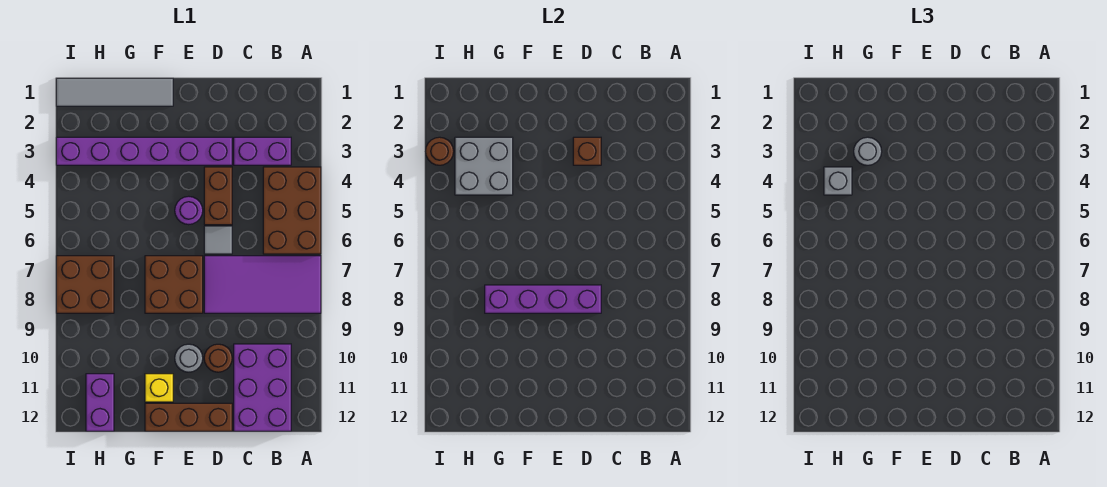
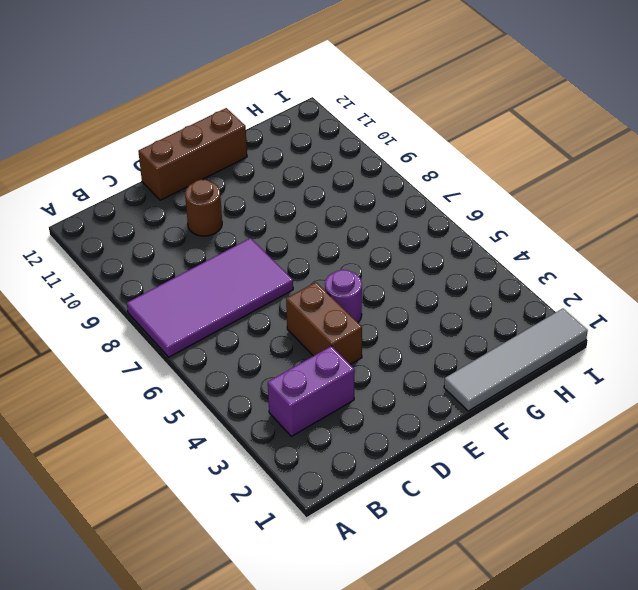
none -> brown brick A4:B6 level 1
none -> purple brick B10:C12 level 1
none -> purple brick D3:I3 level 1

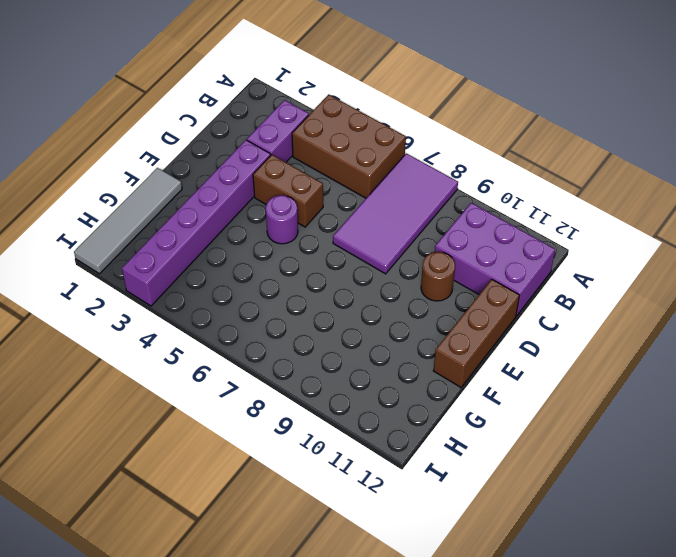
none -> grey tile D6 level 1
none -> brown brick E7:F8 level 1
none -> grey round brick E10 level 1

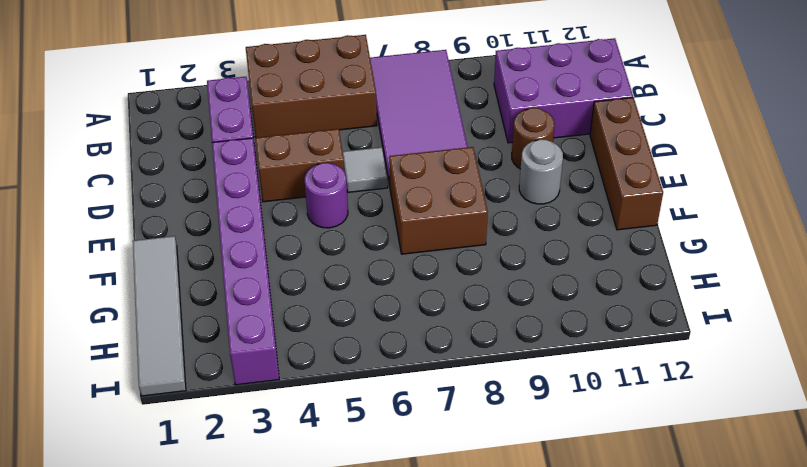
none -> yellow brick F11 level 1
none -> brown brick H7:I8 level 1
none -> purple brick H11:H12 level 1

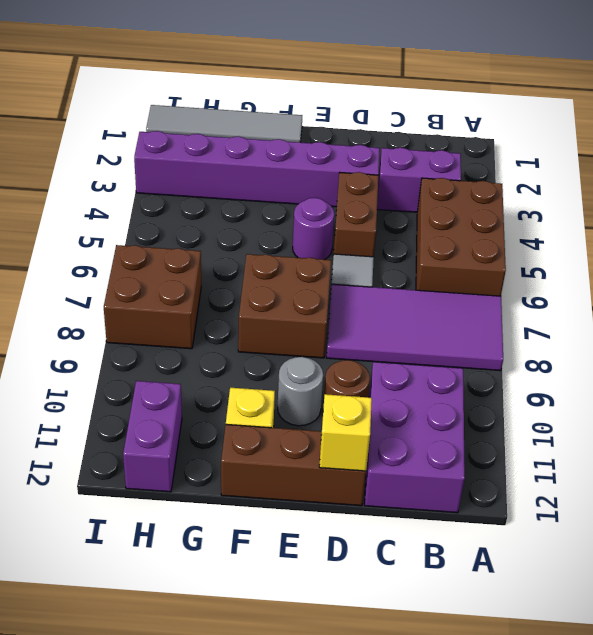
yellow brick D12 level 2 -> none
none -> brown brick D3 level 2
none -> purple brick D8:G8 level 2
none -> grey brick G3:H4 level 2

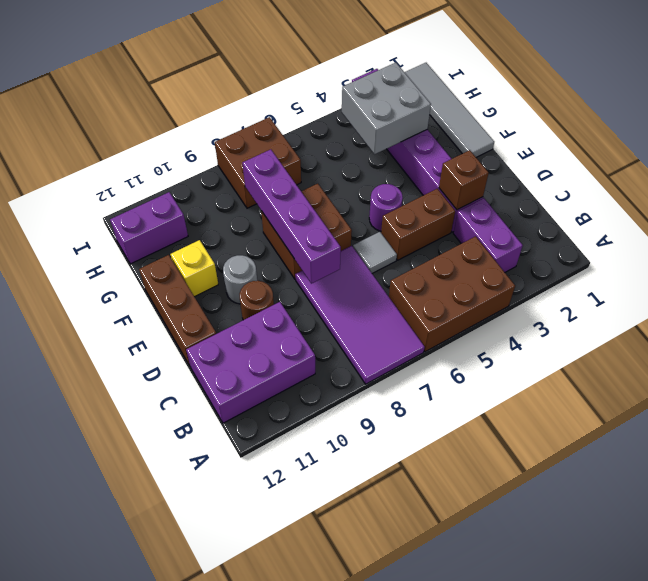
none -> brown round brick I3 level 2
none -> grey round brick G3 level 3
none -> grey brick H4 level 3

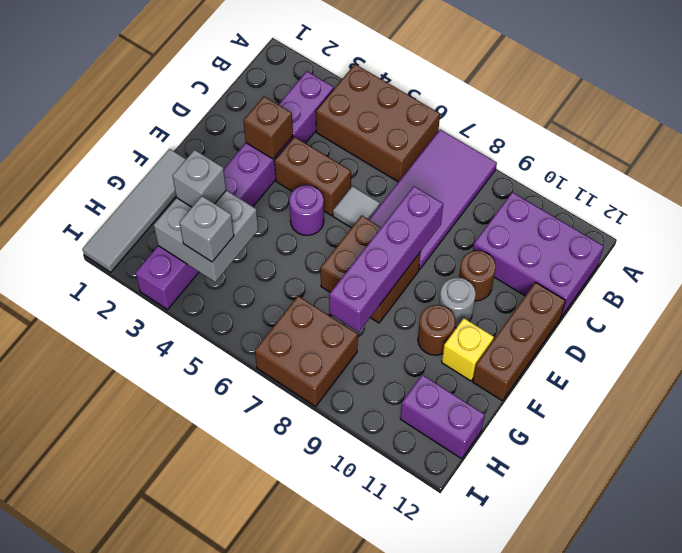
brown round brick F10 level 1 -> brown round brick I3 level 2
grey brick G3 level 3 -> grey round brick G3 level 3

